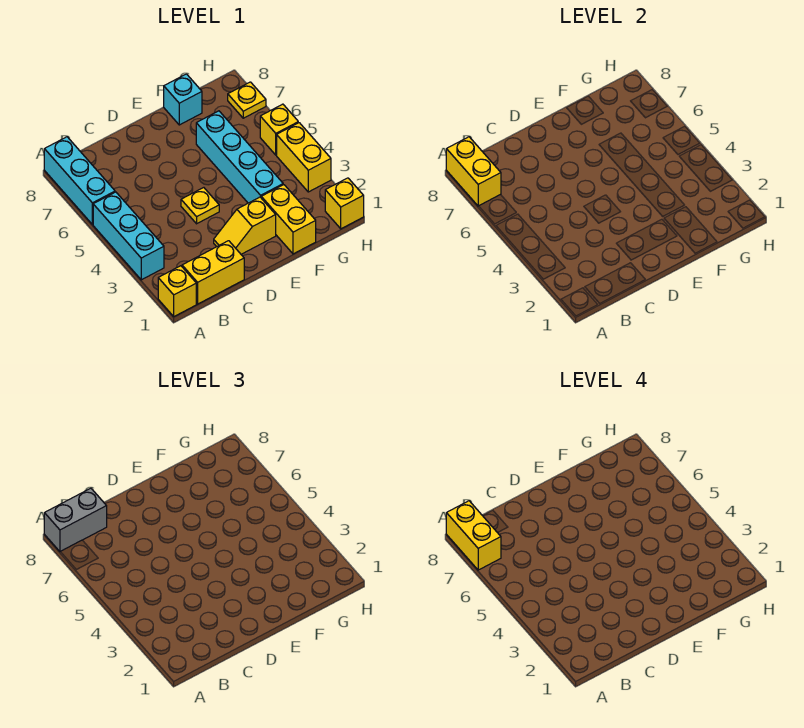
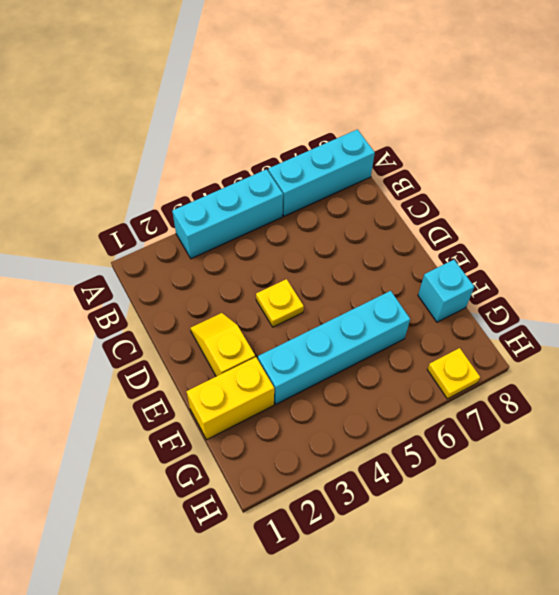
none -> yellow brick A1 level 1
none -> yellow brick B1:C1 level 1
none -> yellow brick H1 level 1

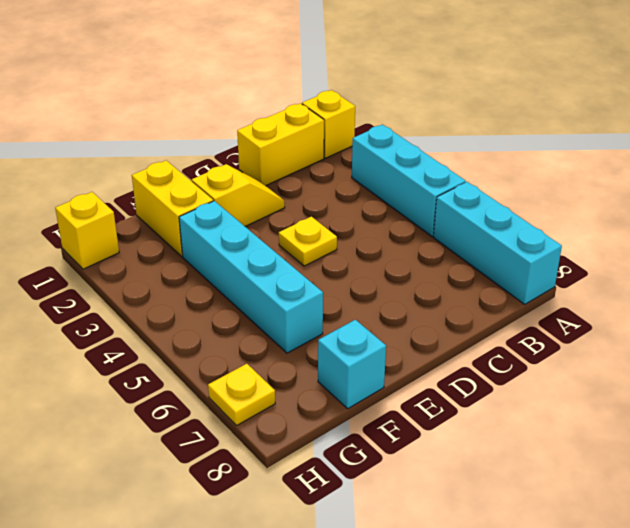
none -> yellow brick H3:H4 level 1
none -> yellow brick H5 level 1
none -> yellow brick A7:A8 level 2

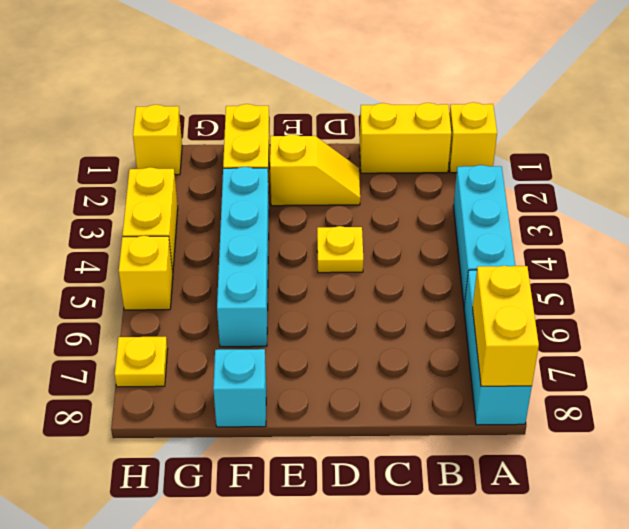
none -> grey brick A8:B8 level 3
none -> yellow brick A7:A8 level 4

